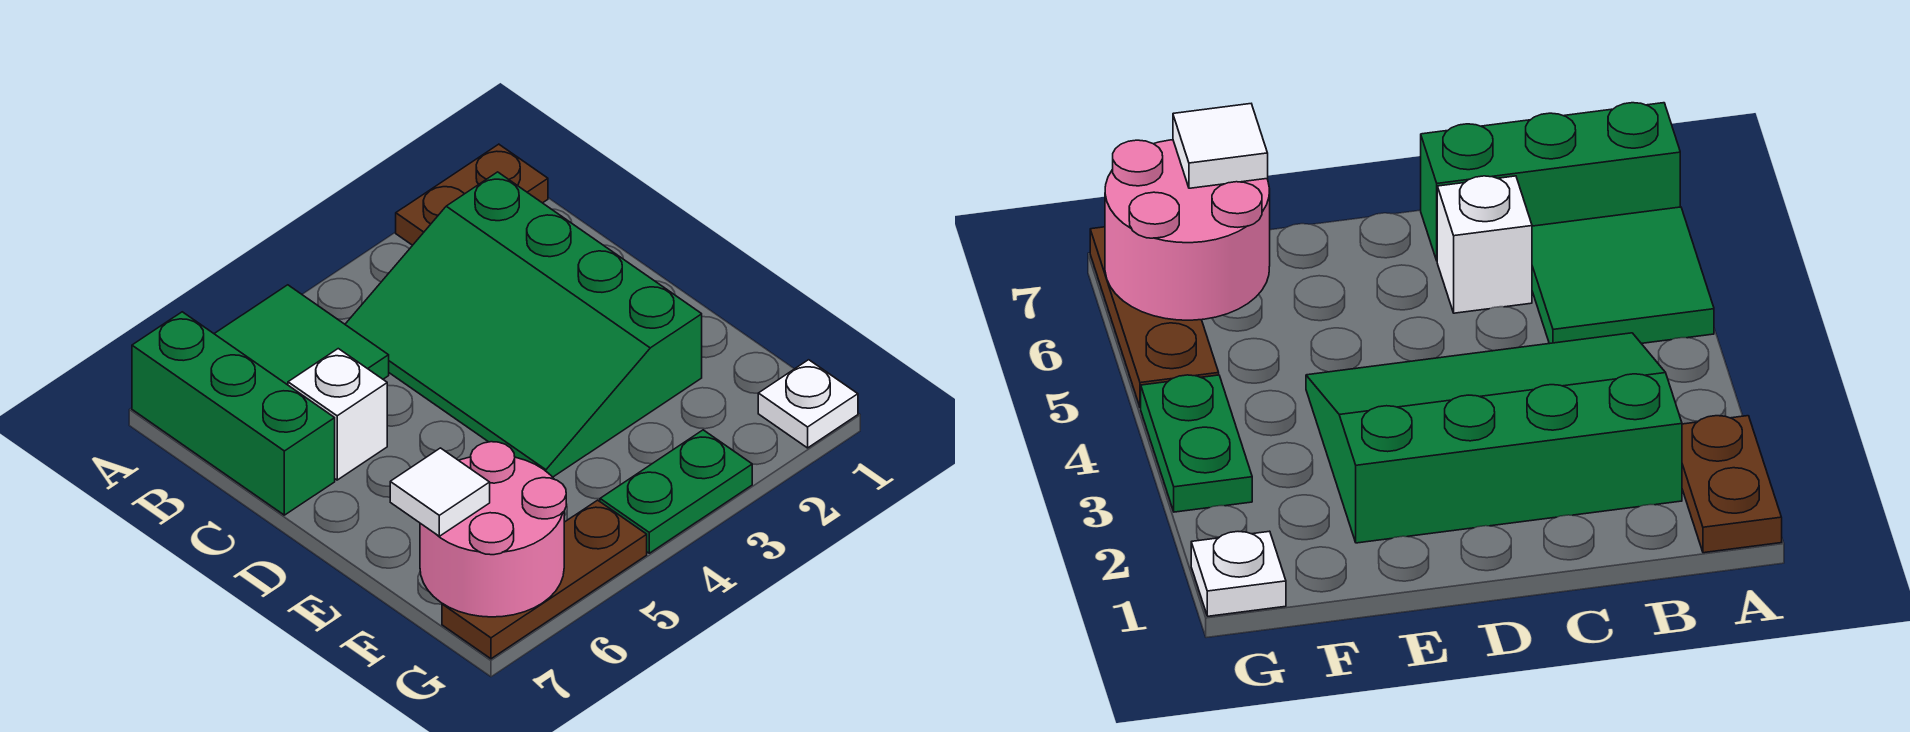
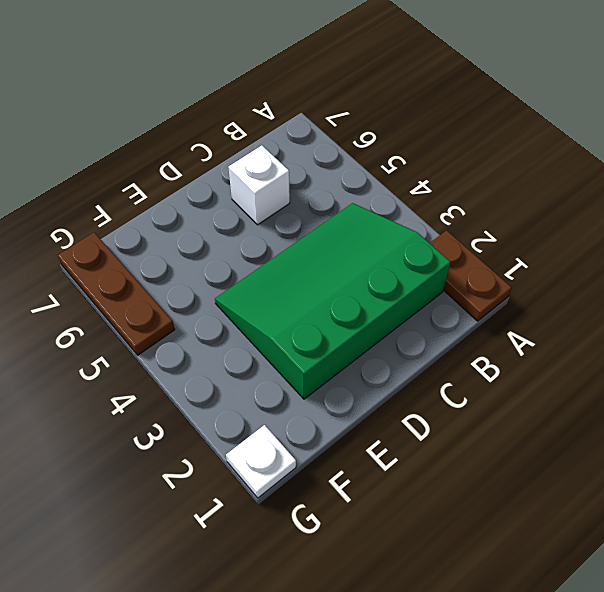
none -> green tile A5:B6 level 1
none -> green brick A7:C7 level 1

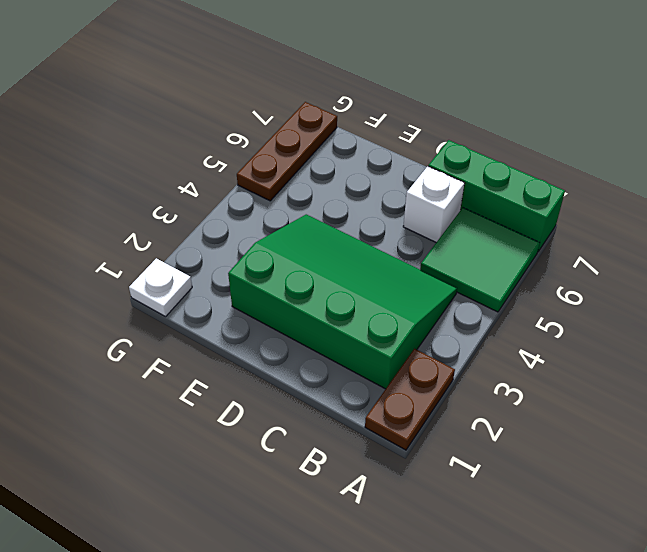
none -> green plate G3:G4 level 1
none -> pink round brick F6:G7 level 2

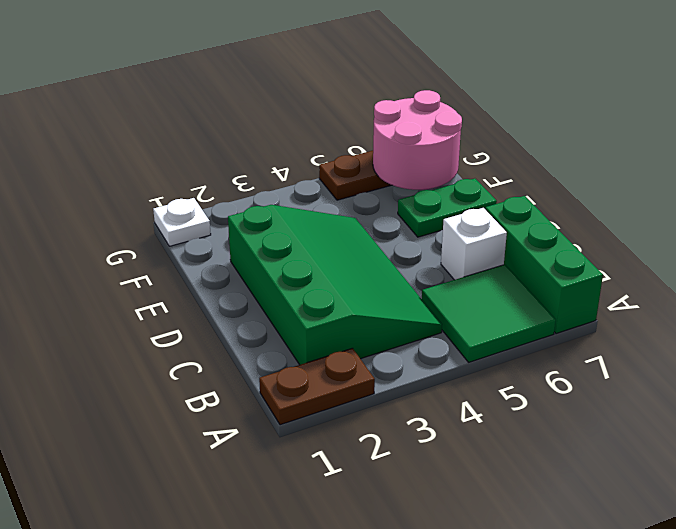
green plate E6:E7 level 1 -> green plate G3:G4 level 1
none -> white tile F7 level 3

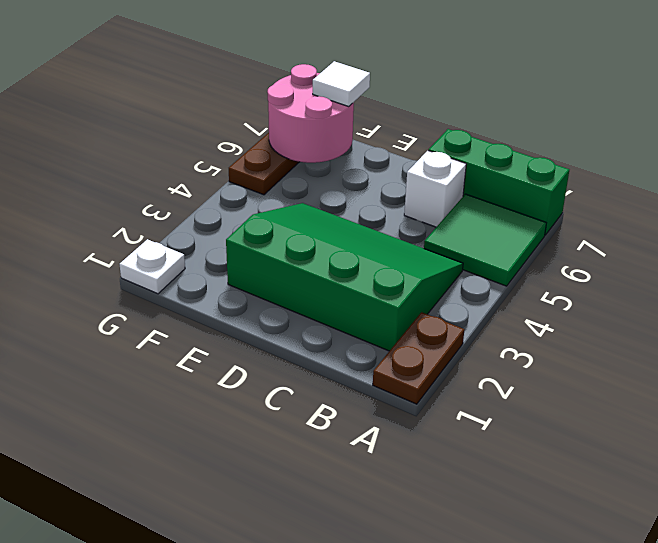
none -> green plate G3:G4 level 1

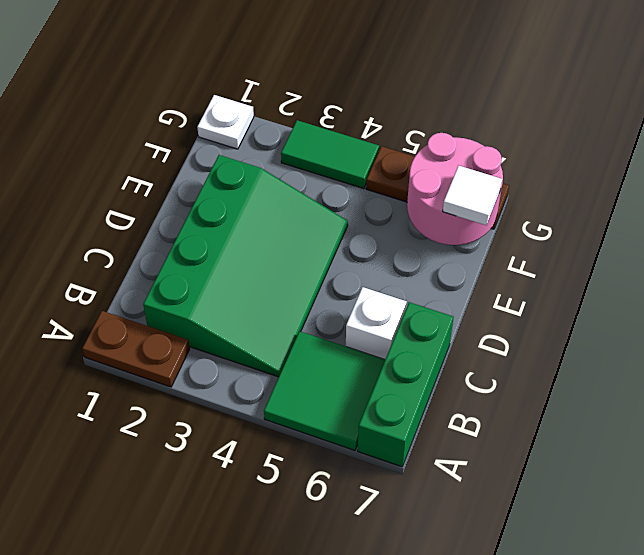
green tile G3:G4 level 1 -> green plate G3:G4 level 1

